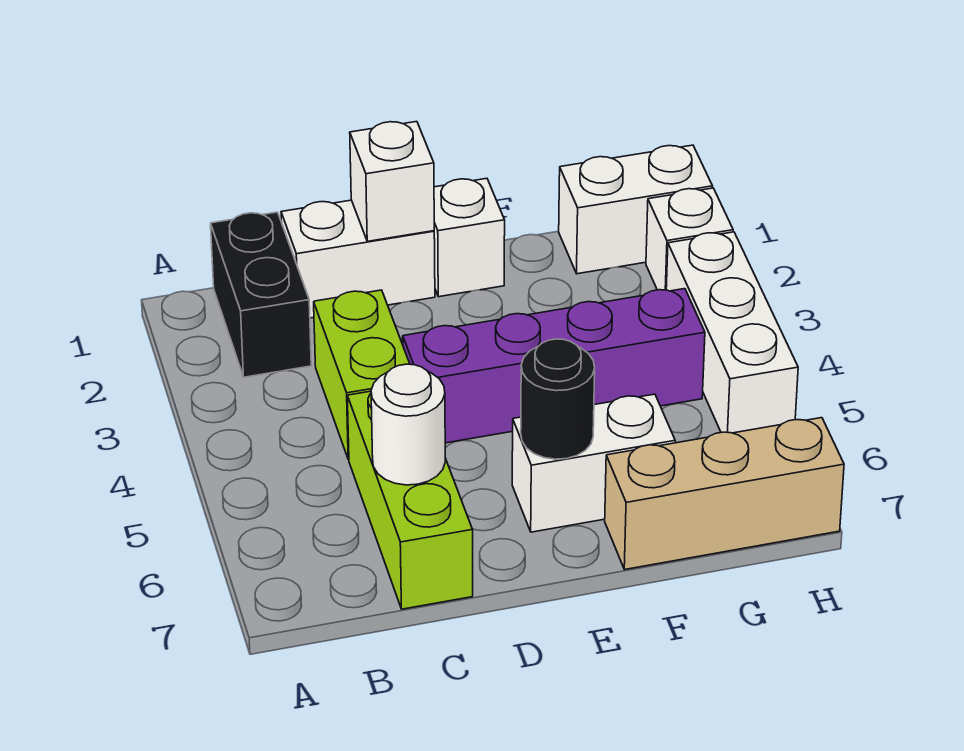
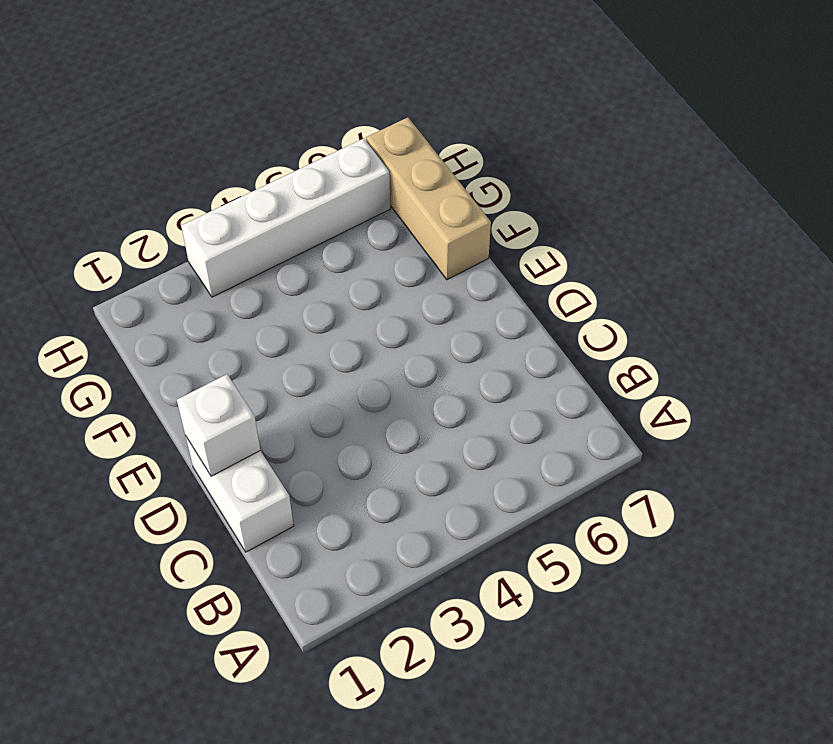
white brick H3:H6 level 1 -> white brick H3:H5 level 1
none -> black brick B1:B2 level 1
none -> lime brick C3:C4 level 1
none -> lime brick C5:C7 level 1

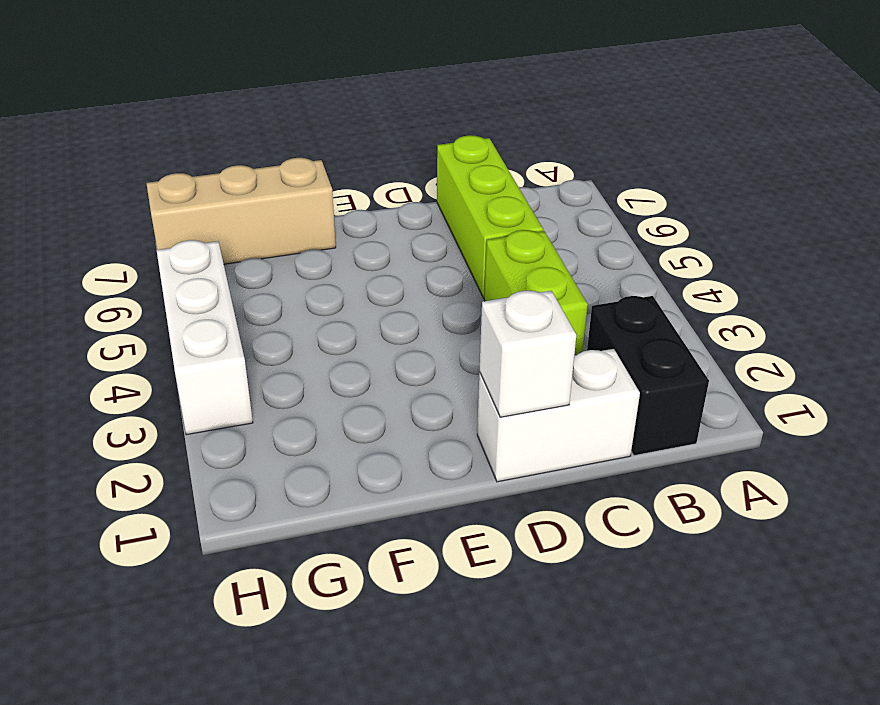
none -> purple brick D4:G4 level 1
none -> white brick E1 level 1
none -> white brick E6:F6 level 1

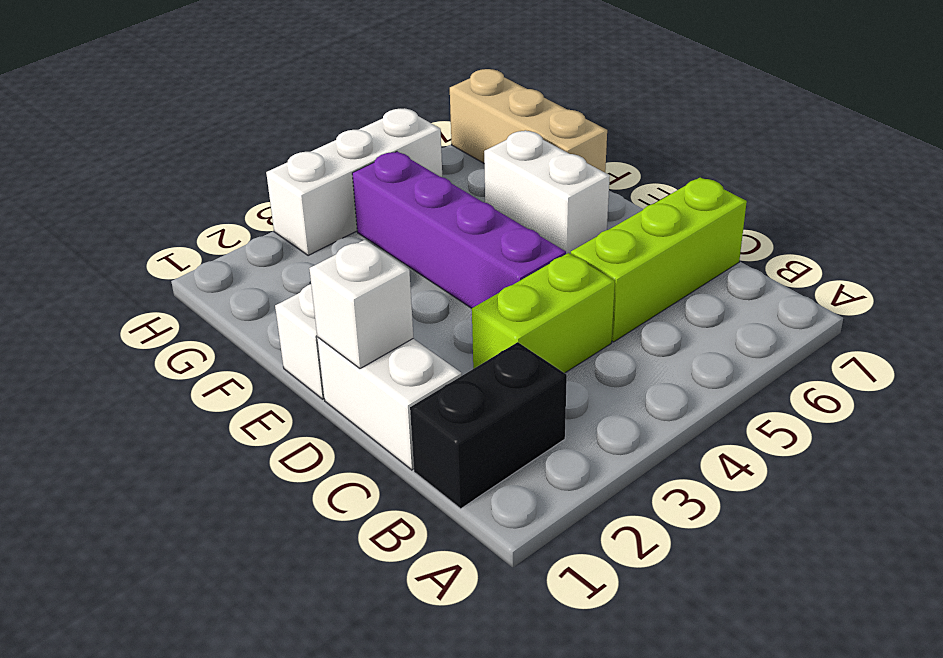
none -> white brick G1:H1 level 1
none -> white brick H2 level 1
none -> white round brick C6 level 2

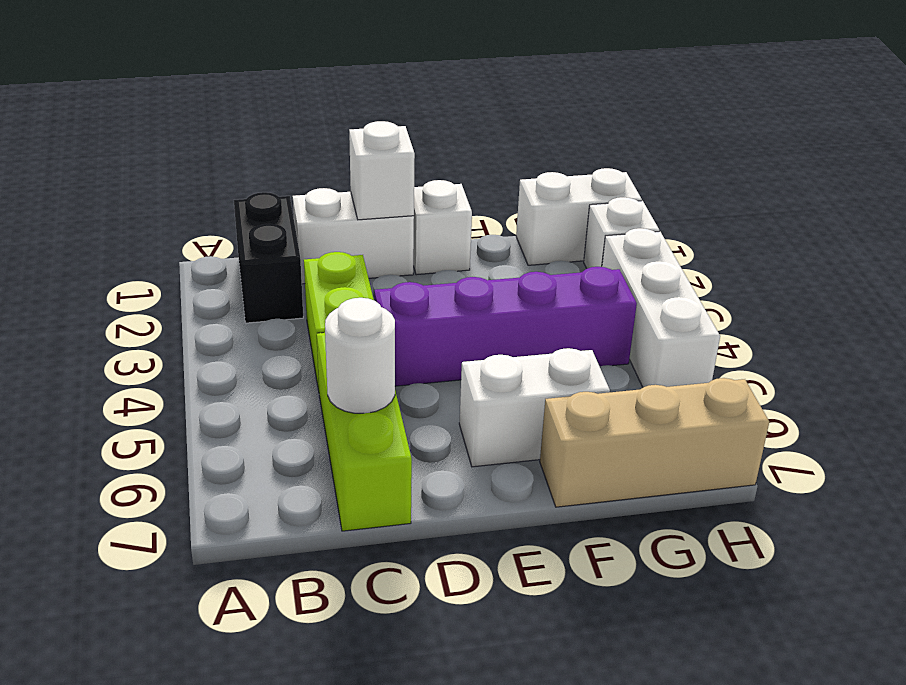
none -> black round brick E6 level 2

